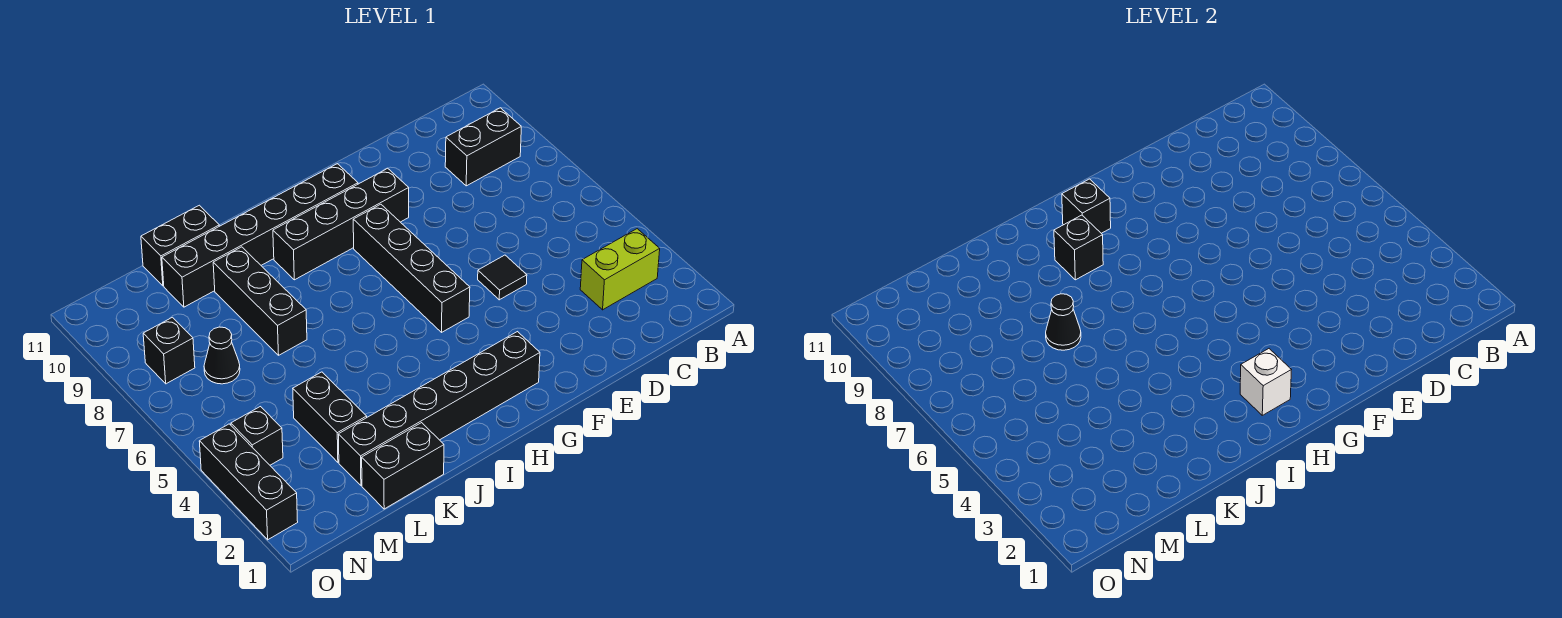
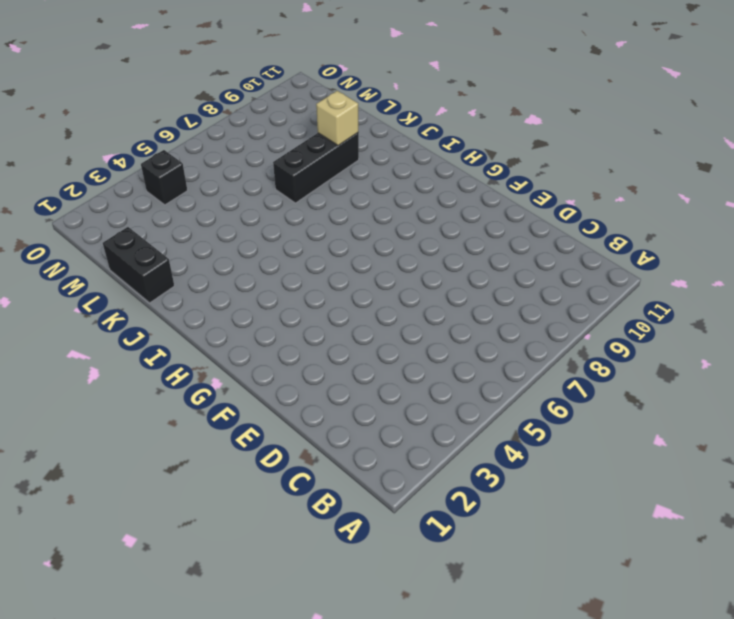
tan brick K9 level 2 -> none
none -> lime brick B3:C3 level 1
none -> black brick B9:C9 level 1
none -> black tile E5 level 1

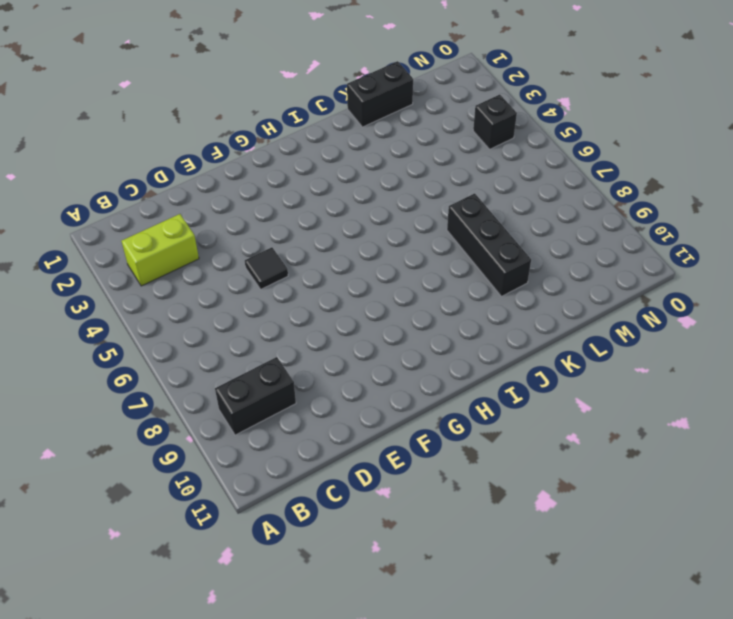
none -> black brick F9:I9 level 1
none -> black brick G2:L2 level 1
none -> black brick G5:G8 level 1

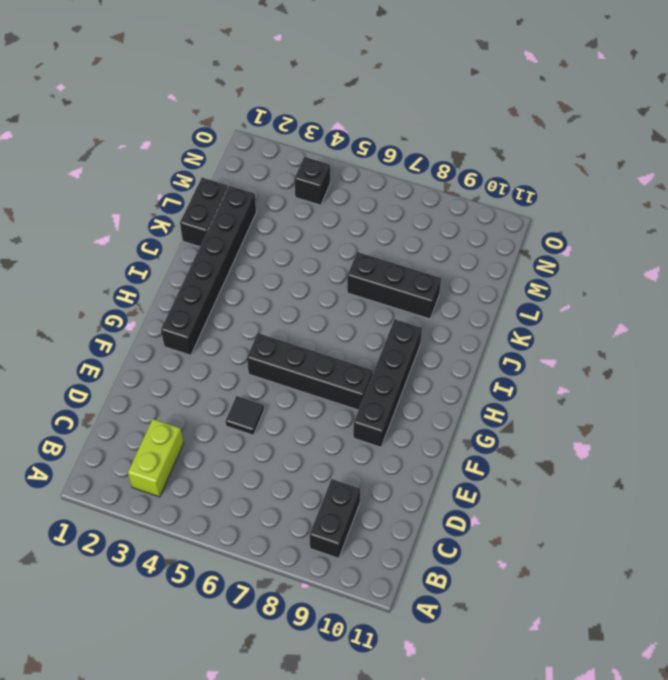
none -> black brick G10:L10 level 1
none -> black brick K11:L11 level 1
none -> black brick L3:L4 level 1

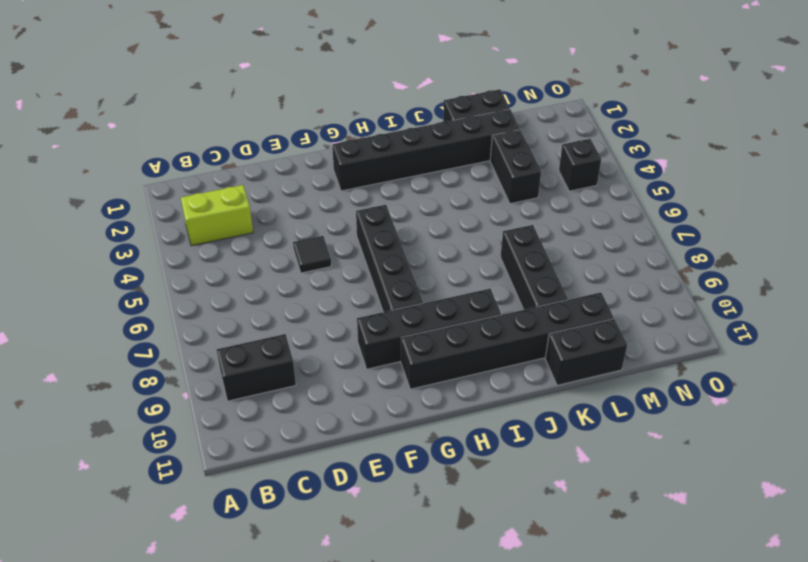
none -> black cone M7 level 1
none -> black brick N8 level 1
none -> black brick O2:O4 level 1

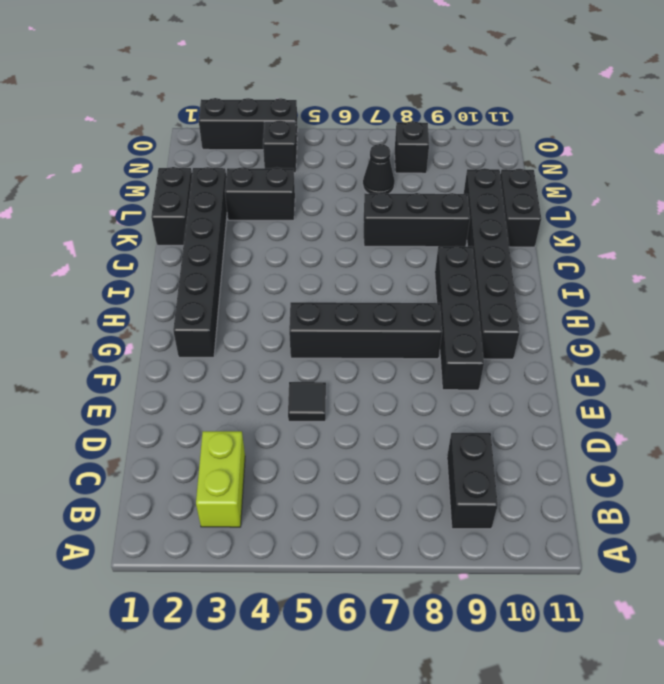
none -> white brick H2 level 2
none -> black brick H10 level 2
none -> black brick I9 level 2

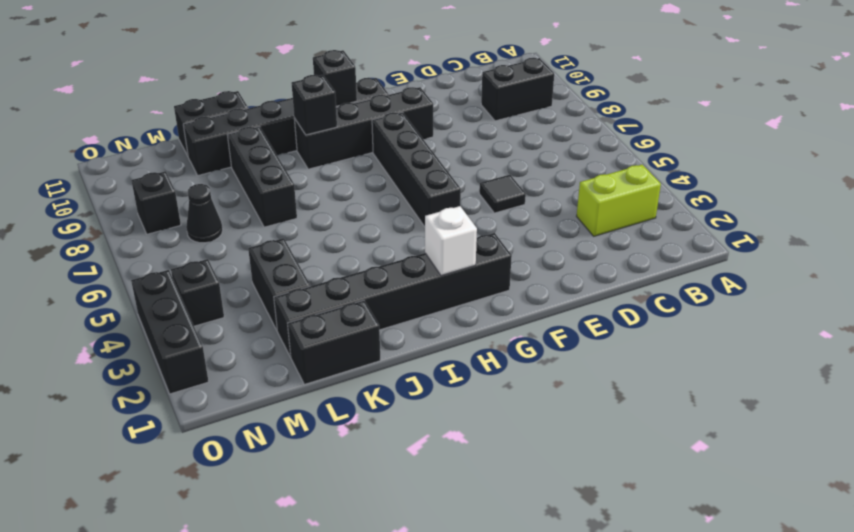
none -> black cone K7 level 2

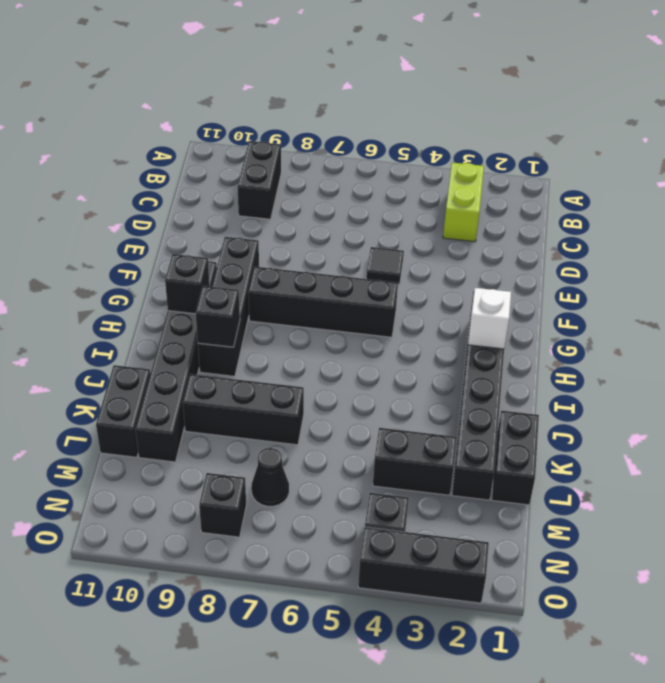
none -> black cone K7 level 2

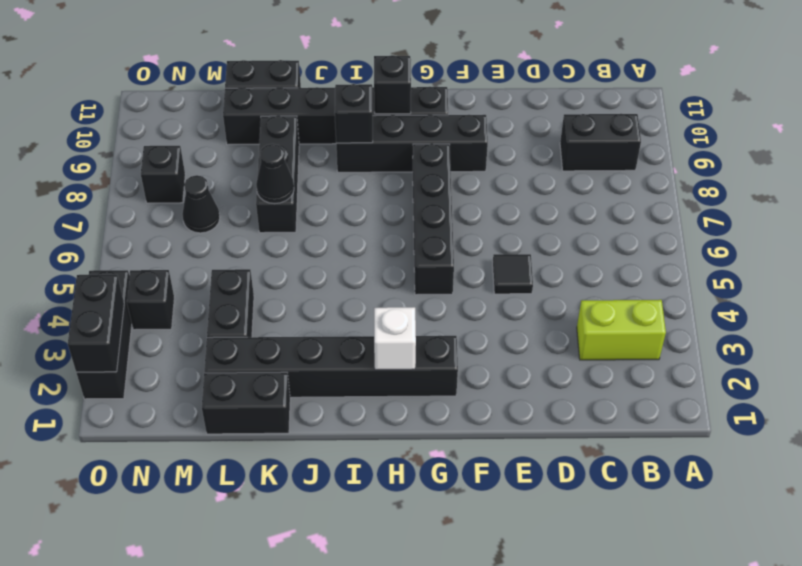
black brick O2:O3 level 2 -> none

